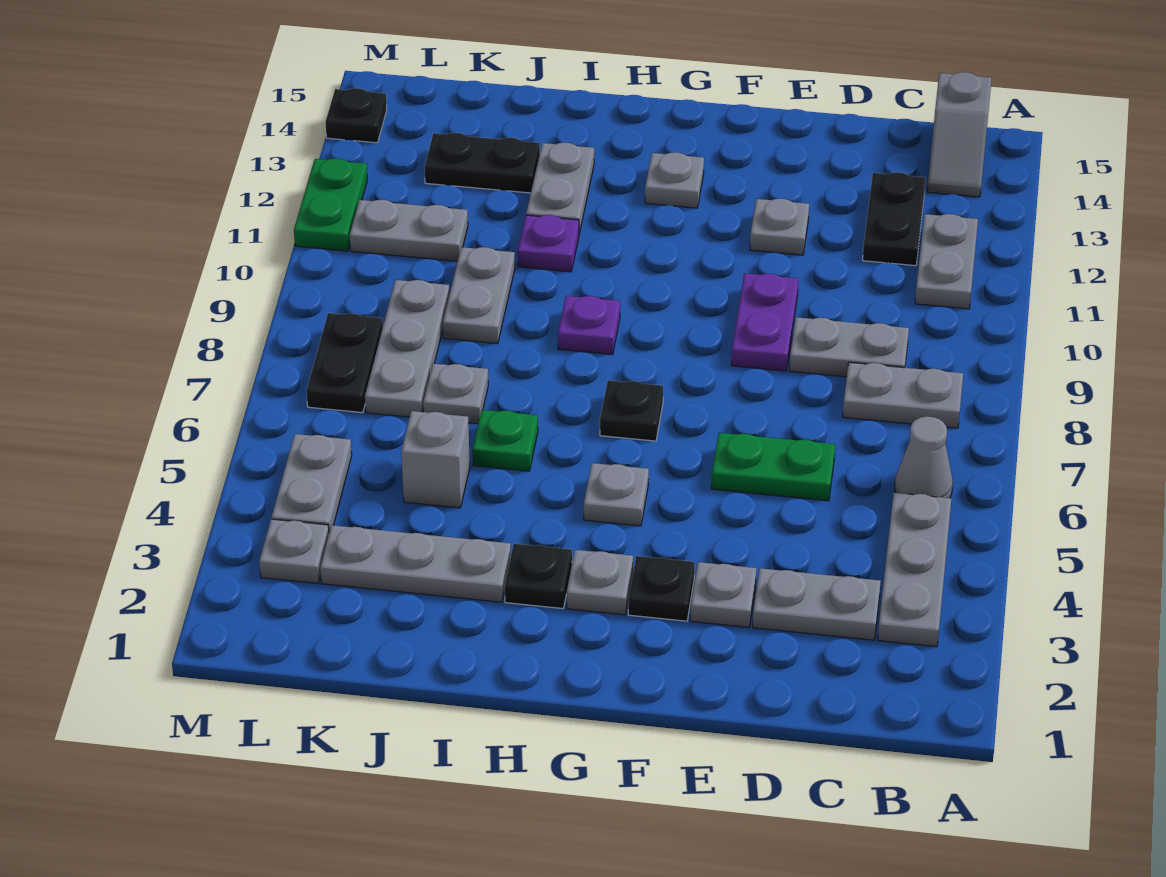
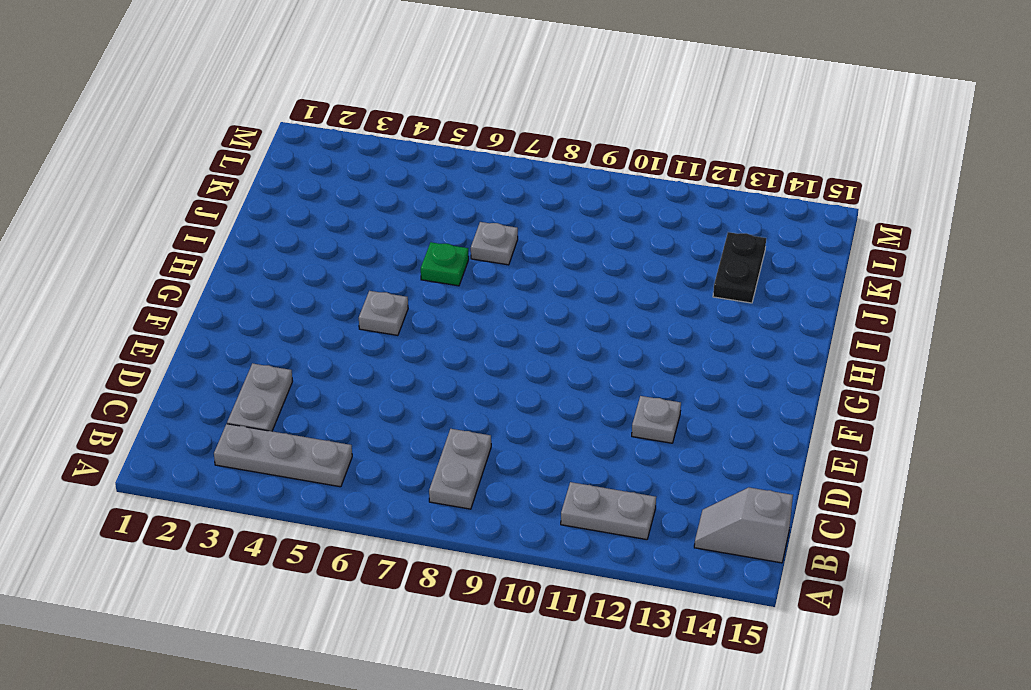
none -> grey cone B6 level 1
none -> grey plate C9:D9 level 1
none -> black plate C12:C13 level 1
none -> green plate D6:E6 level 1

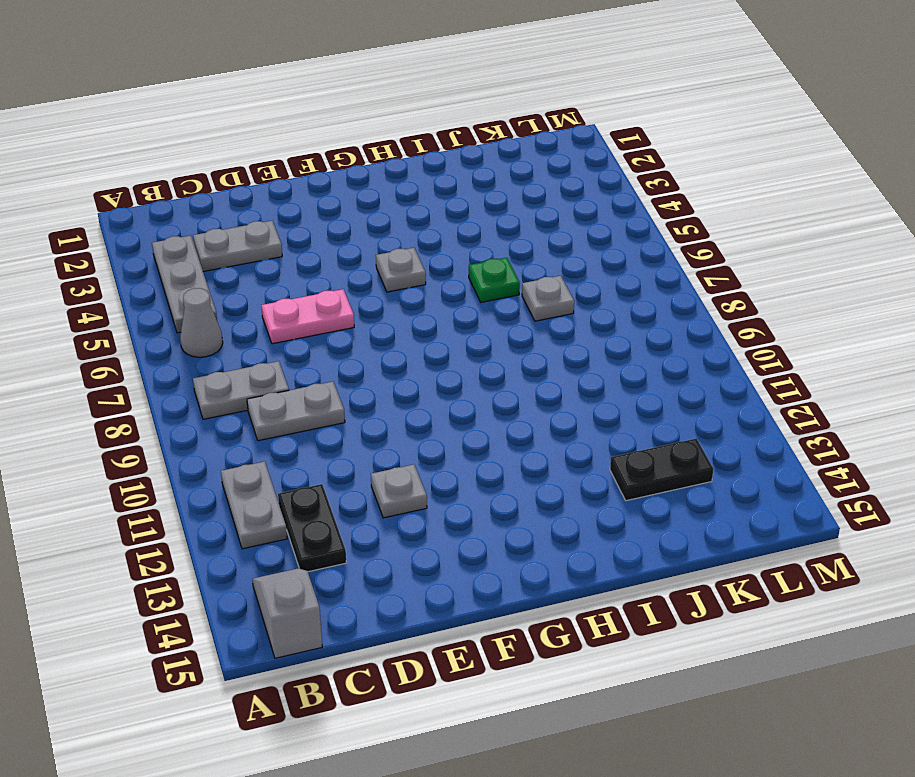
pink plate D6:E6 level 1 -> green plate D6:E6 level 1
none -> grey plate E3 level 1
none -> purple plate E9:E10 level 1
none -> black plate F3 level 1
none -> grey plate G3 level 1

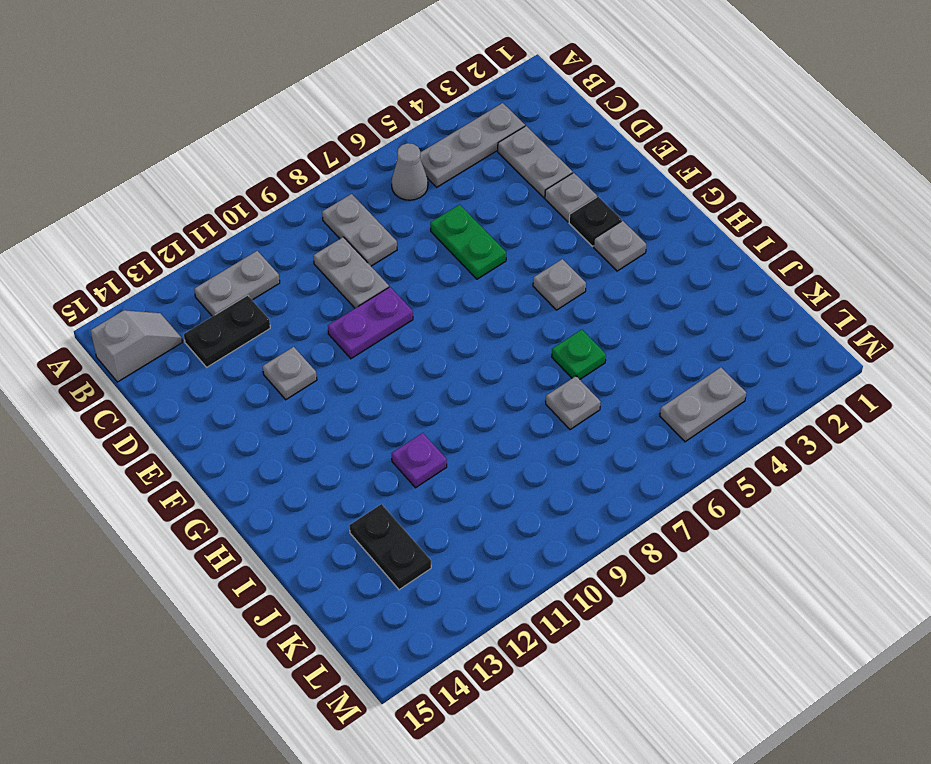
none -> black plate G7 level 1
none -> grey plate G13 level 1
none -> black plate H3 level 1
none -> purple plate H9 level 1

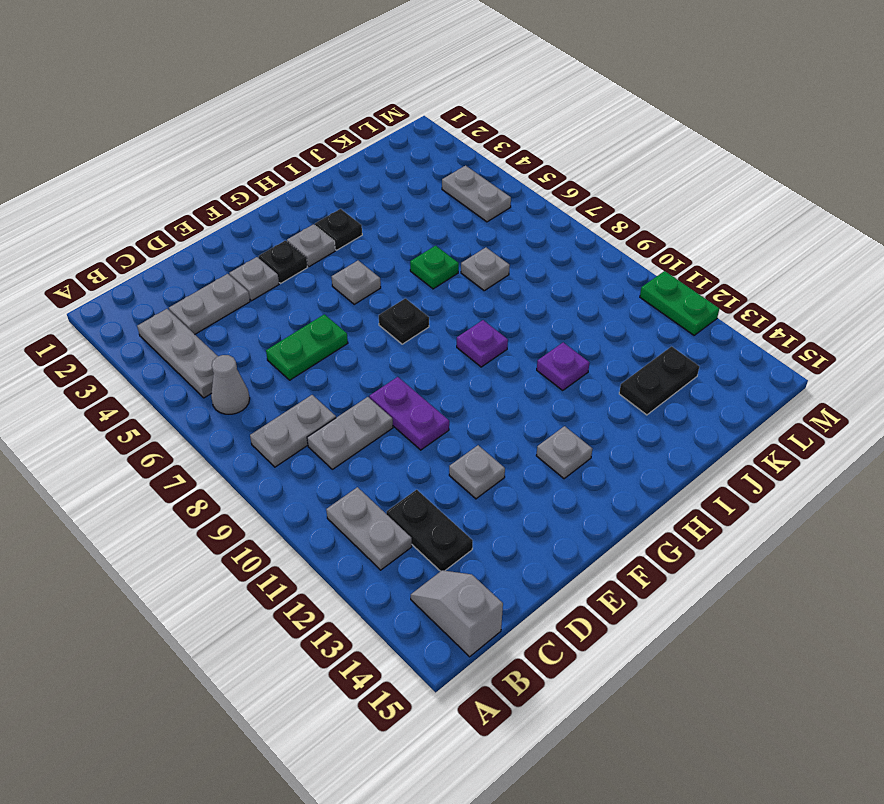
none -> grey plate I3:K3 level 1
none -> grey plate I12:I13 level 1
none -> grey brick J5 level 1
none -> grey plate J9:J10 level 1

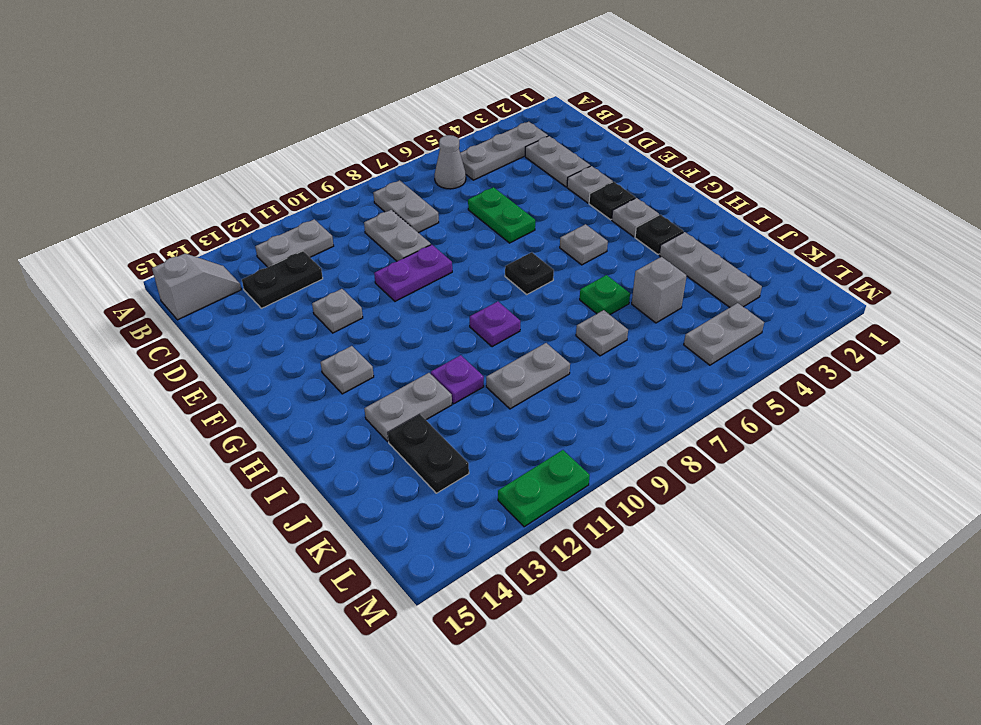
none -> grey plate K7:K9 level 1
none -> grey plate K11:L11 level 1
none -> grey plate L3 level 1
none -> black plate L7:L8 level 1

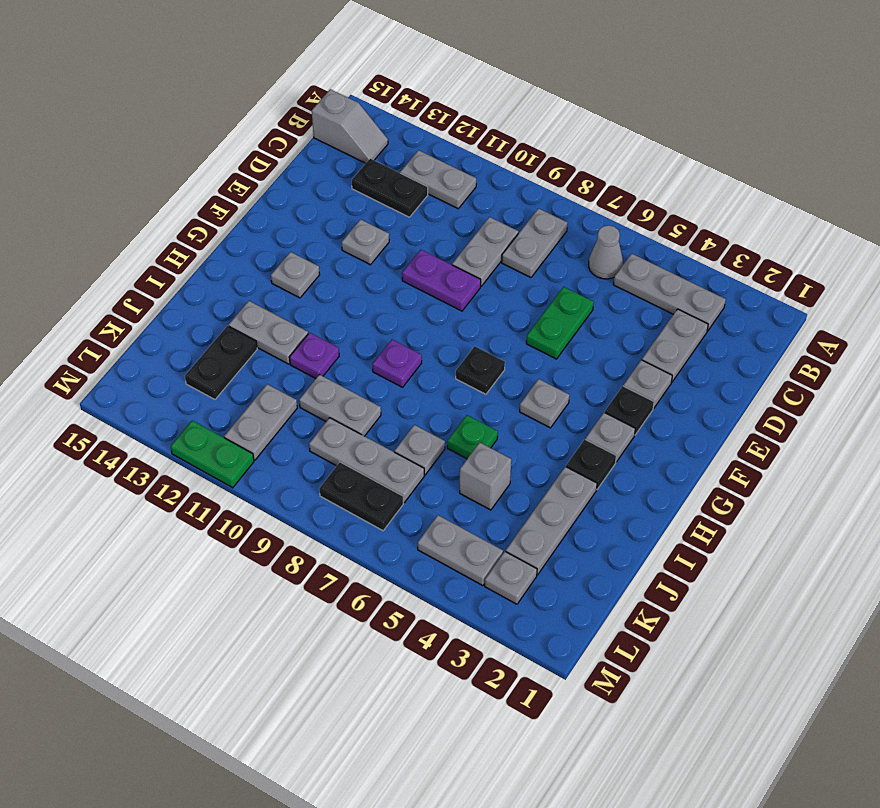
none -> black plate M14 level 1

